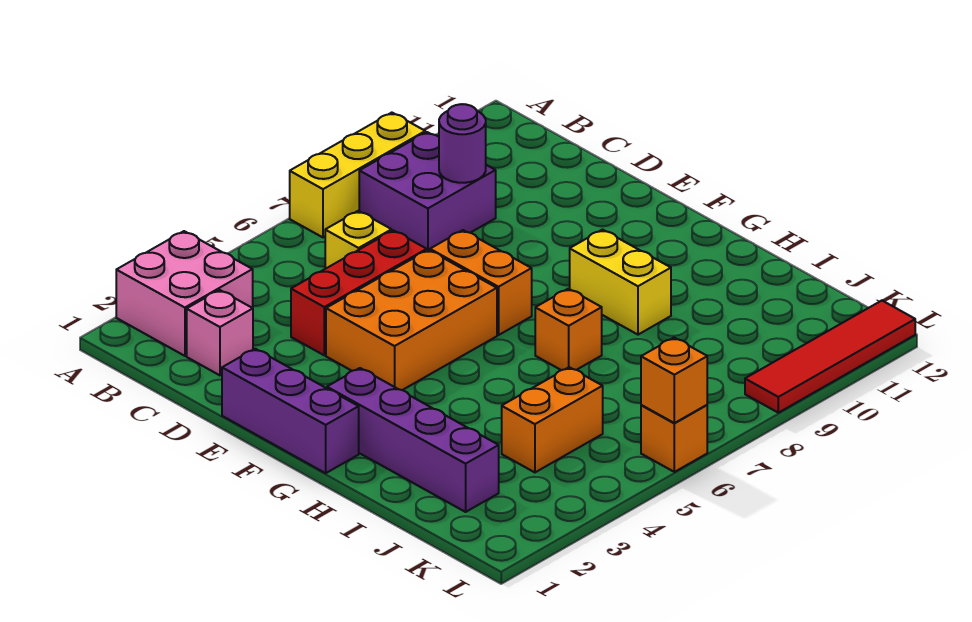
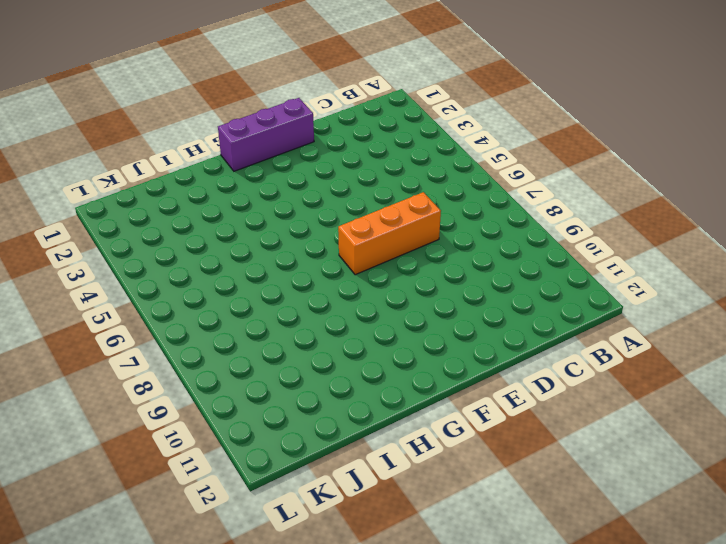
orange brick D7:F7 level 1 -> orange brick E7:F7 level 1
none -> pink brick A2:B3 level 1
none -> yellow brick A7:A9 level 1
none -> purple brick B8:C9 level 1

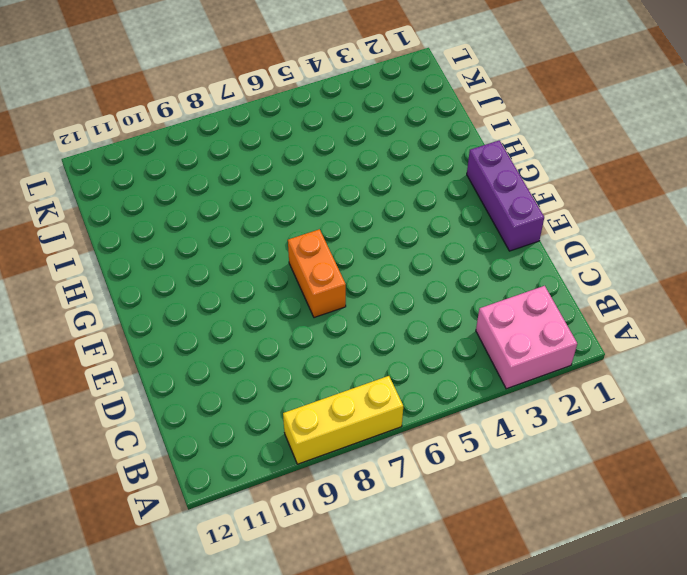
none -> purple brick B8:C9 level 1
none -> pink brick C2 level 1
none -> yellow brick C6 level 1

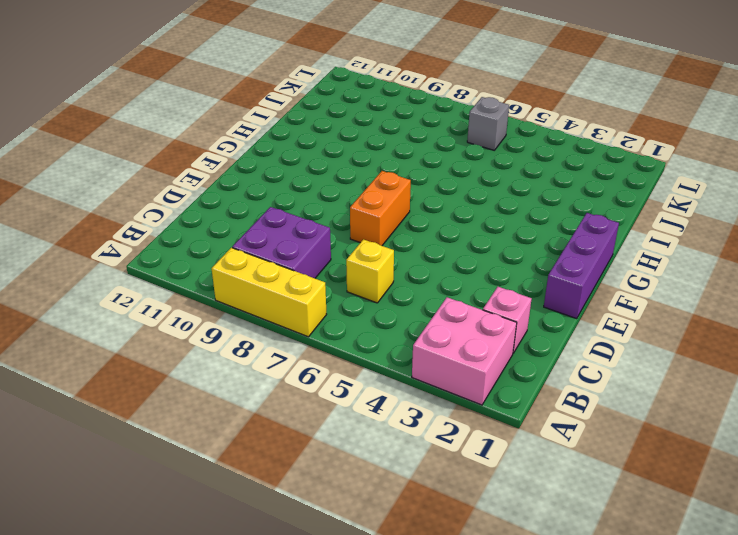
grey brick K6 level 1 -> none
none -> red brick D4:D6 level 1
none -> orange brick E4:F6 level 1
none -> purple brick G2:J2 level 1

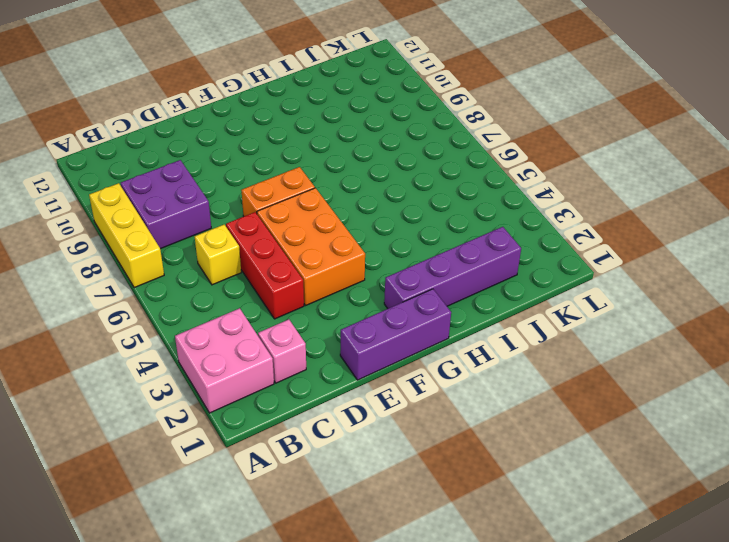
none -> yellow brick G9:H9 level 1
none -> orange brick H7 level 1
none -> orange brick J4:J5 level 1

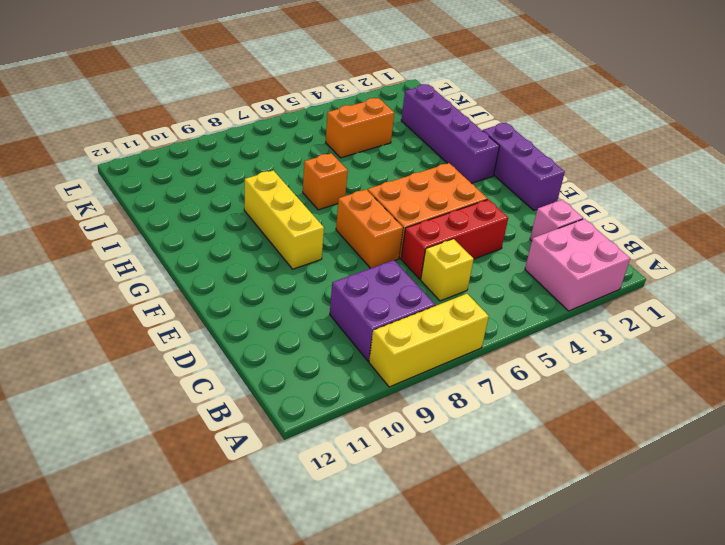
yellow brick F9:H9 level 1 -> yellow brick G9:H9 level 1
none -> orange brick L6 level 1
none -> red tile L9:L12 level 1
none -> purple round brick C9 level 2

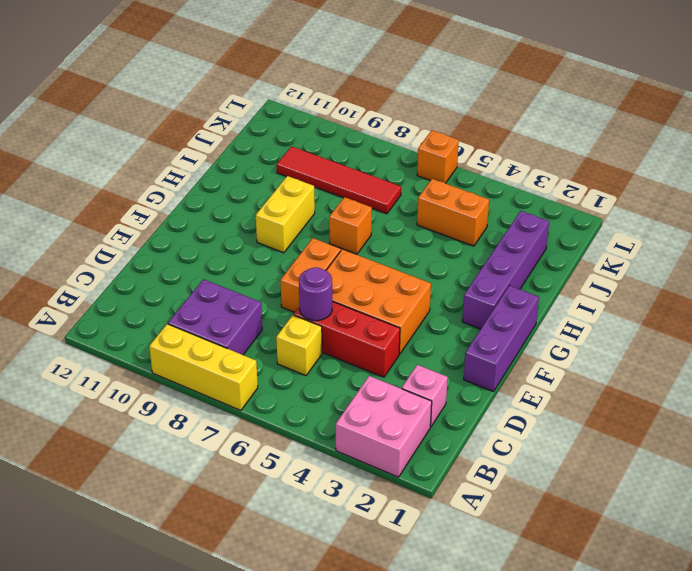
purple round brick D6 level 2 -> purple round brick C9 level 2
red tile J7:J10 level 1 -> red tile L9:L12 level 1
none -> orange brick L6 level 2

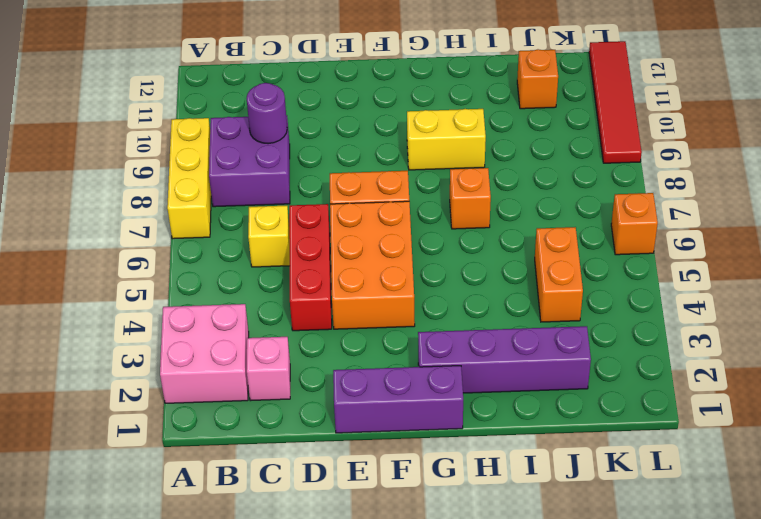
orange brick J11 level 1 -> orange brick L6 level 2

